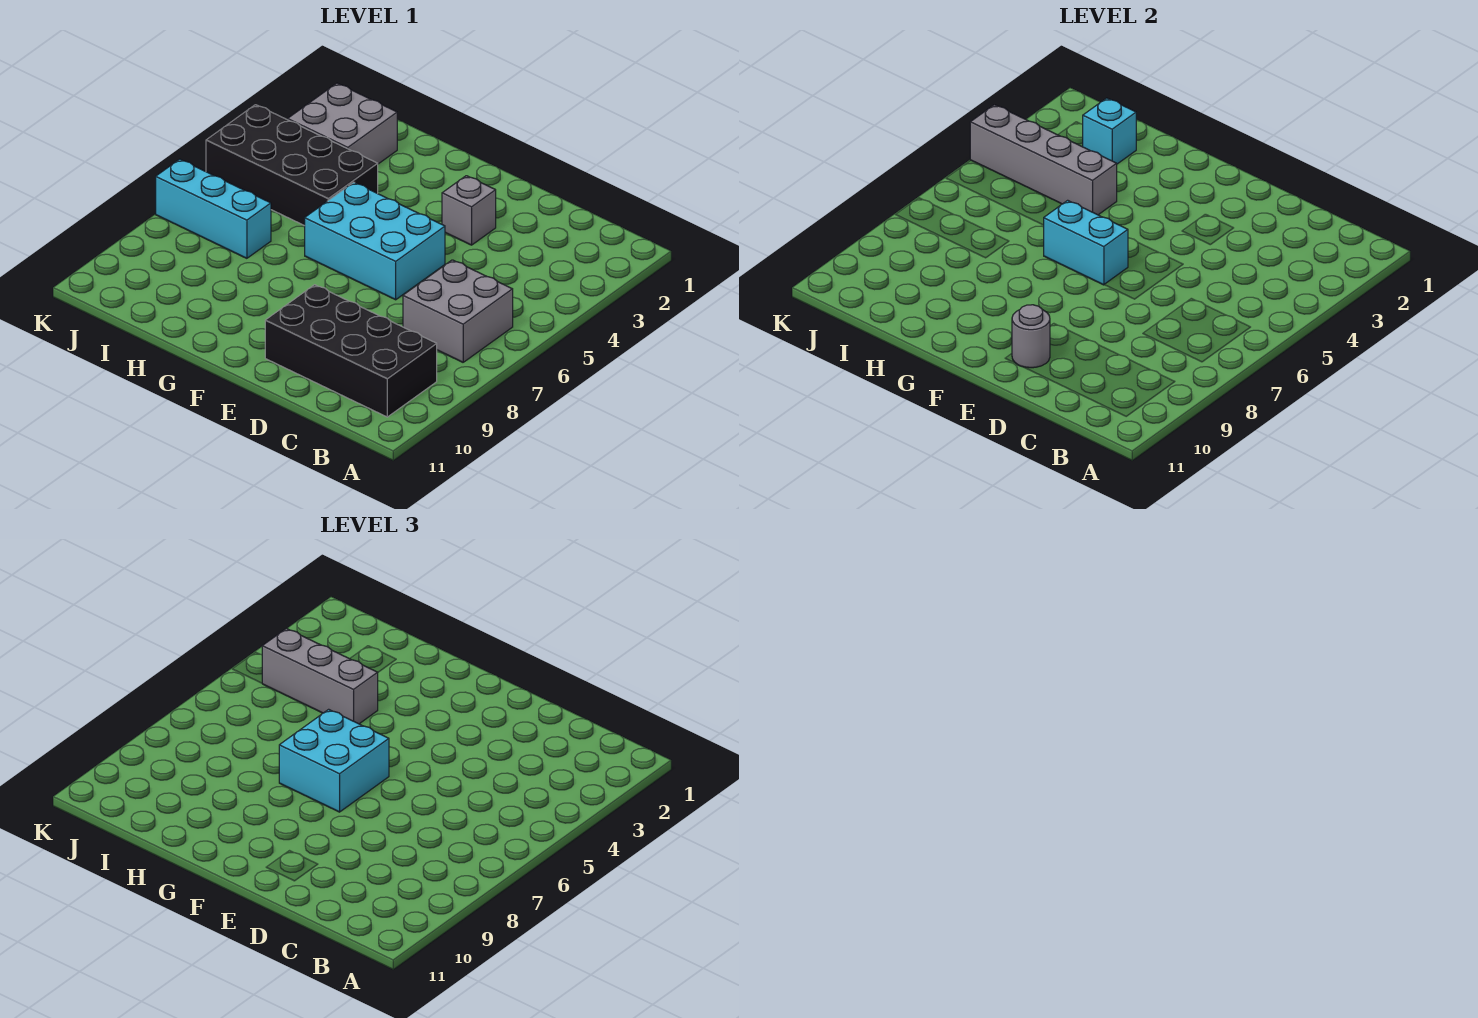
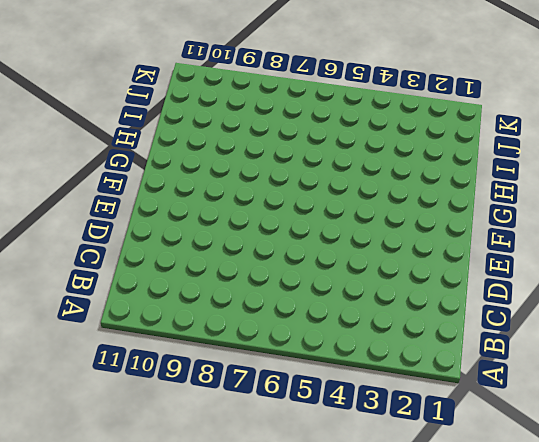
none -> grey brick B6:C7 level 1
none -> black brick B9:E10 level 1
none -> grey brick E3 level 1

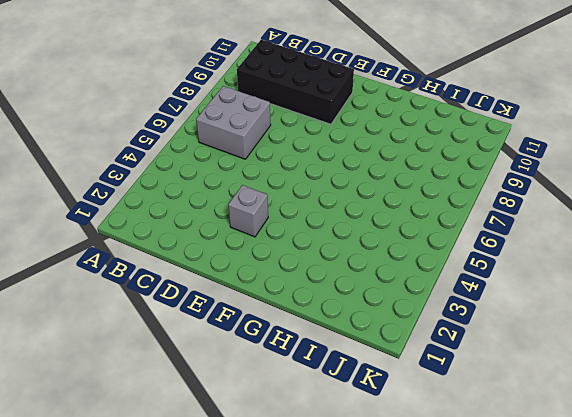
none -> cyan brick E5:G6 level 1
none -> black brick H4:K5 level 1
none -> grey brick I2:J3 level 1

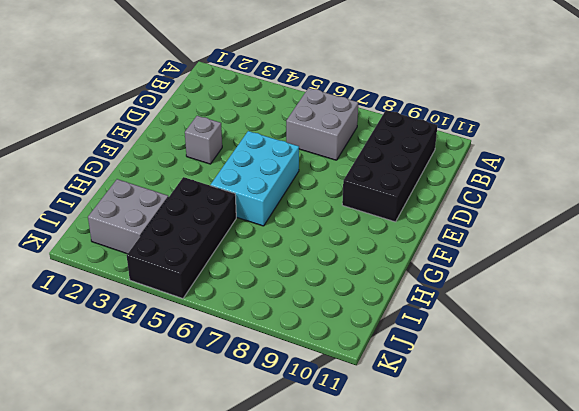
none -> cyan brick I7:K7 level 1
none -> grey round brick E10 level 2
none -> cyan brick F6:G6 level 2

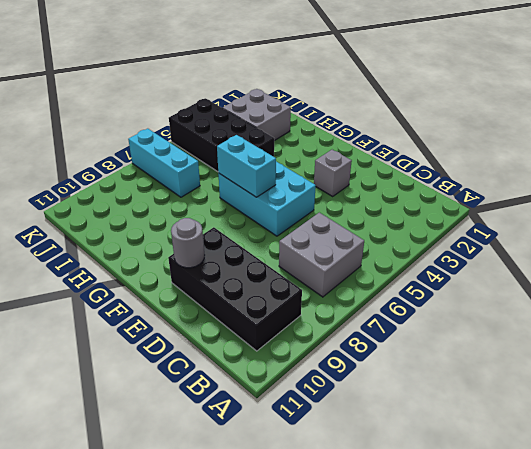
none -> grey brick H4:K4 level 2
none -> cyan brick I2 level 2
none -> cyan brick F6:G7 level 3

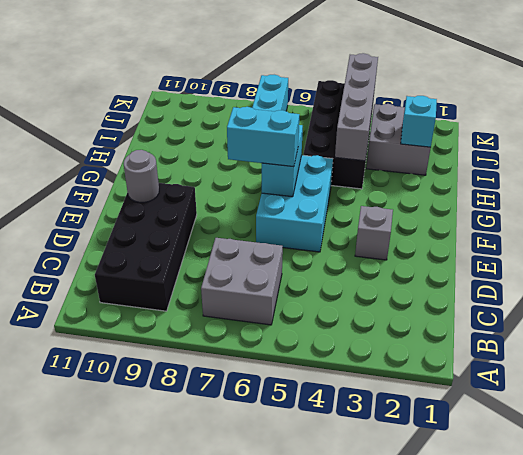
cyan brick F6:F7 level 3 -> cyan brick F6:G7 level 3
none -> grey brick H4:J4 level 3

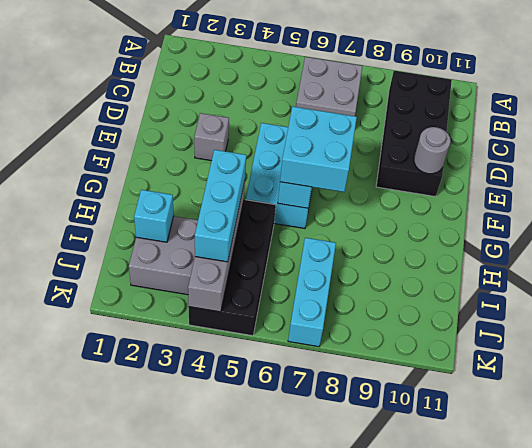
cyan brick H4:J4 level 3 -> grey brick H4:J4 level 3

